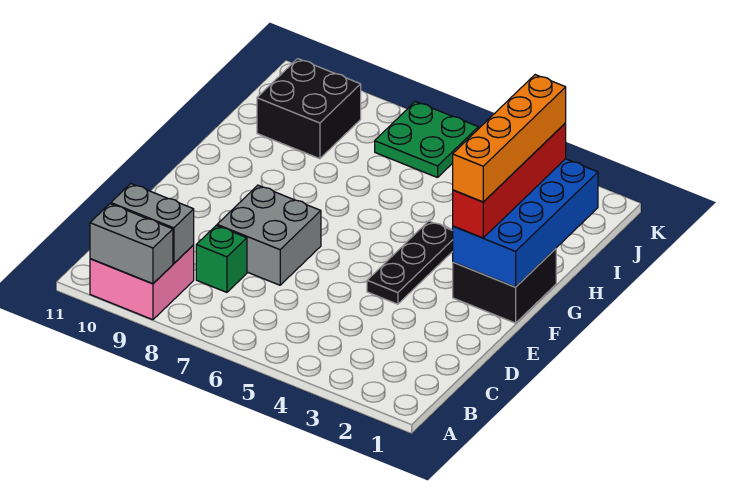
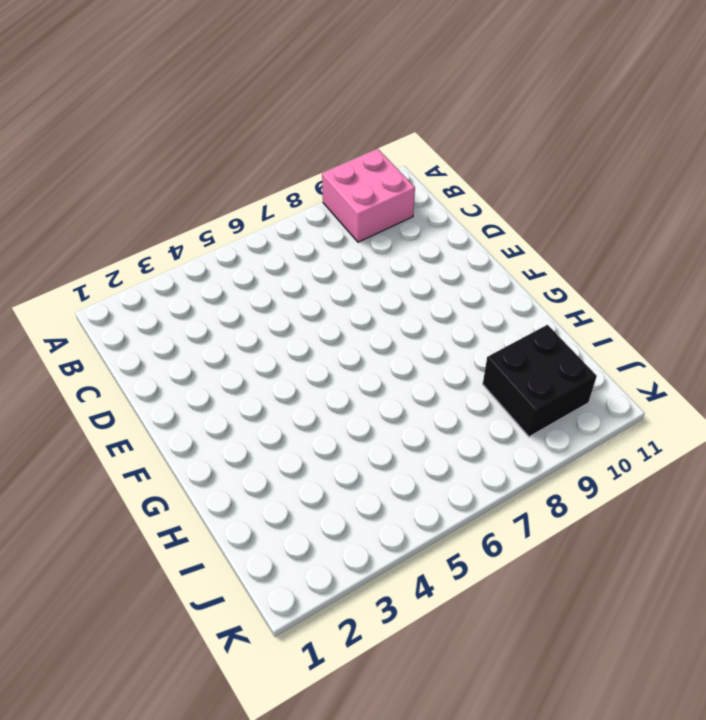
none -> green brick C8 level 1
none -> grey brick D7:E8 level 1
none -> black plate E4:G4 level 1

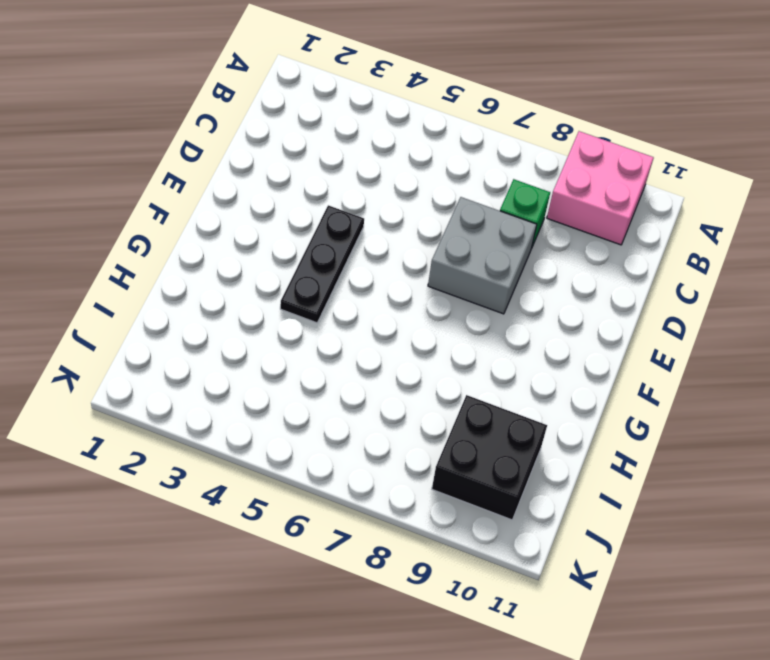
none -> black brick F1:G2 level 1
none -> green plate J6:K7 level 1
none -> grey brick A9:A10 level 2

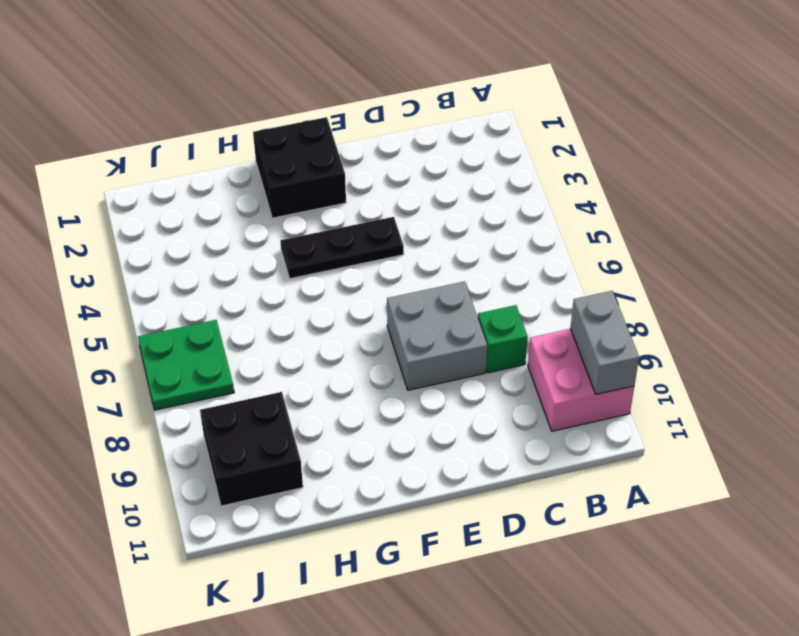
none -> grey brick B9:B10 level 2
none -> blue brick F1:I2 level 2
none -> red brick F2:I2 level 3

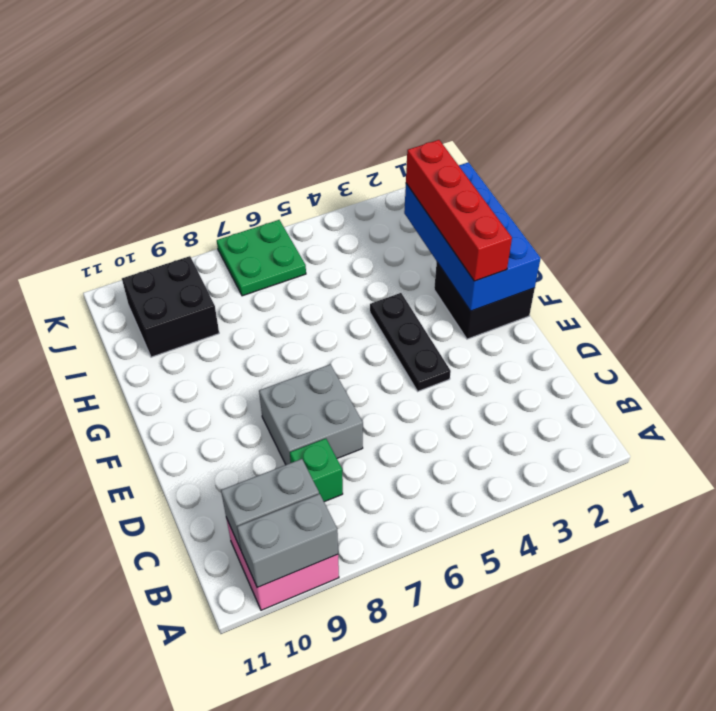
none -> orange brick F2:I2 level 4

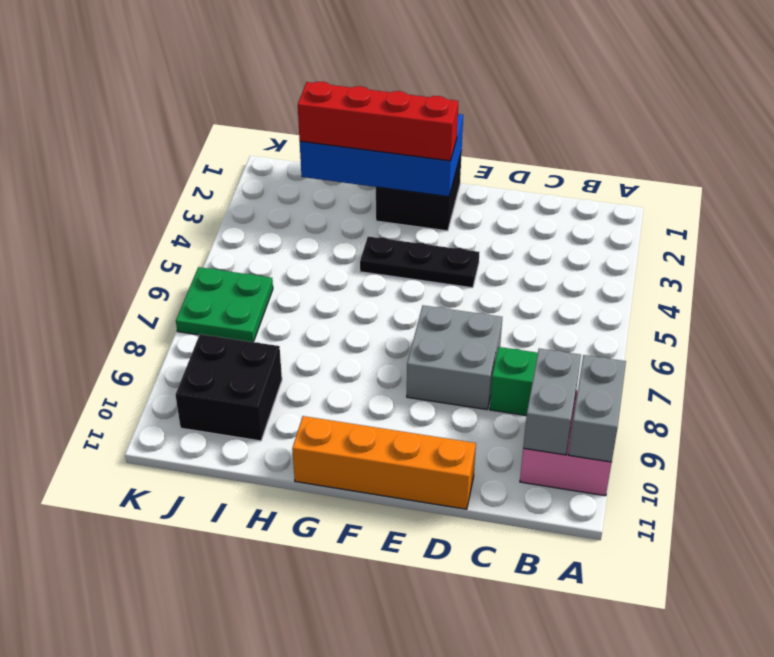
orange brick D11:G11 level 1 -> orange brick F2:I2 level 4

